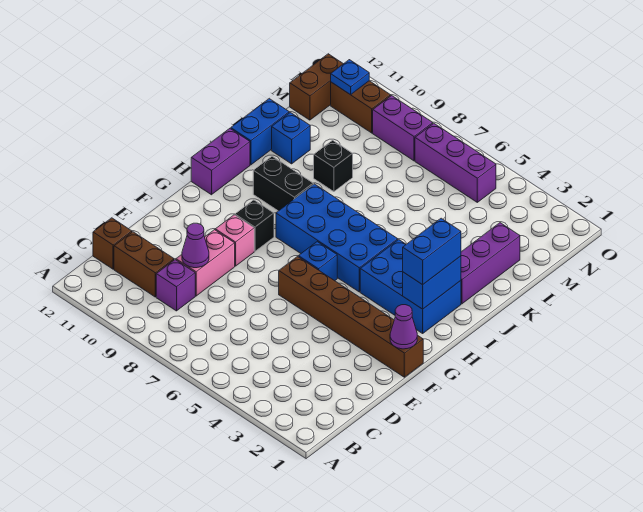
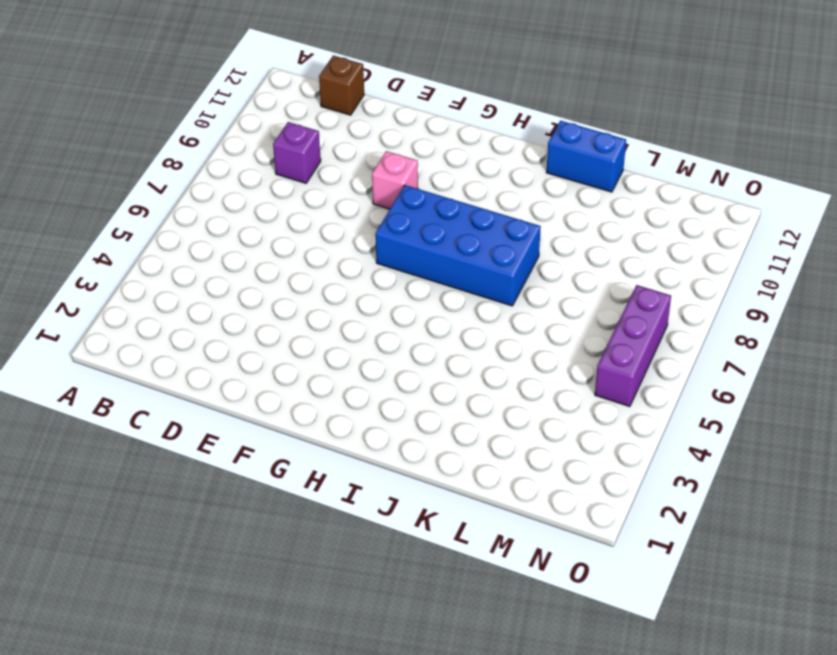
blue brick G7:J8 level 1 -> blue brick H5:I8 level 1
none -> brown brick C10:C11 level 1
none -> pink brick D9:E9 level 1
none -> brown brick F1:F6 level 1

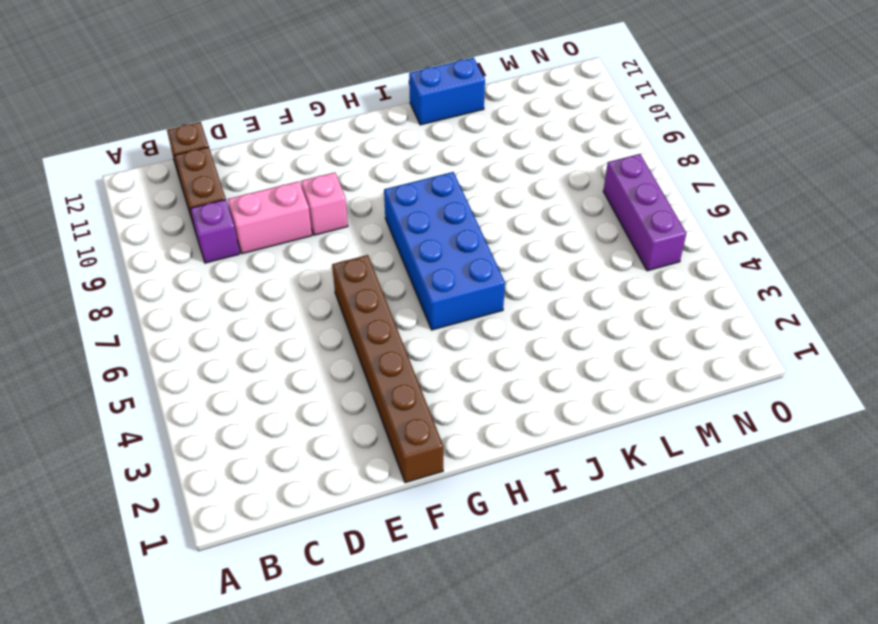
none -> blue brick G6 level 1
none -> black brick G9 level 1
none -> blue brick H2:I4 level 1

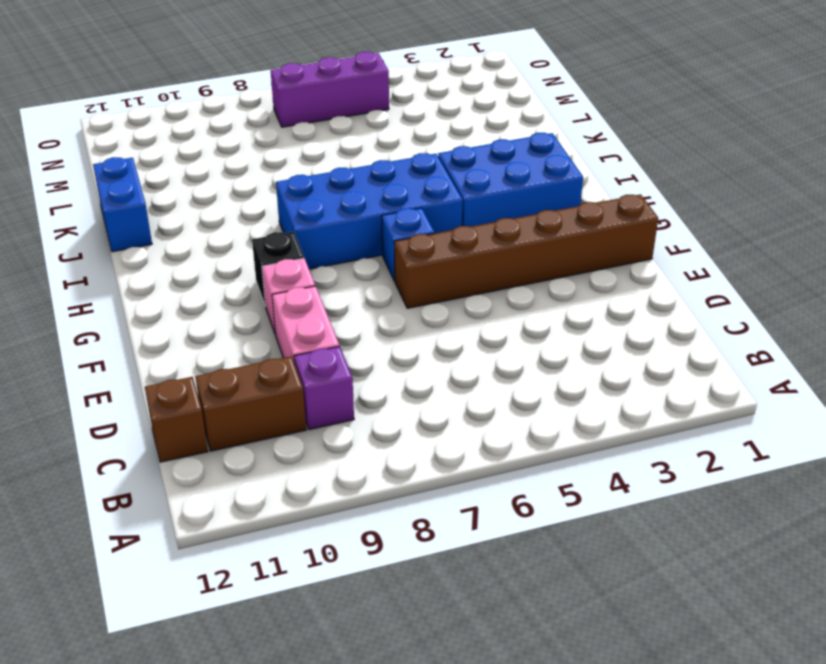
none -> purple brick H12:I12 level 1
none -> black brick I9:I10 level 1
none -> purple brick J2:L2 level 1

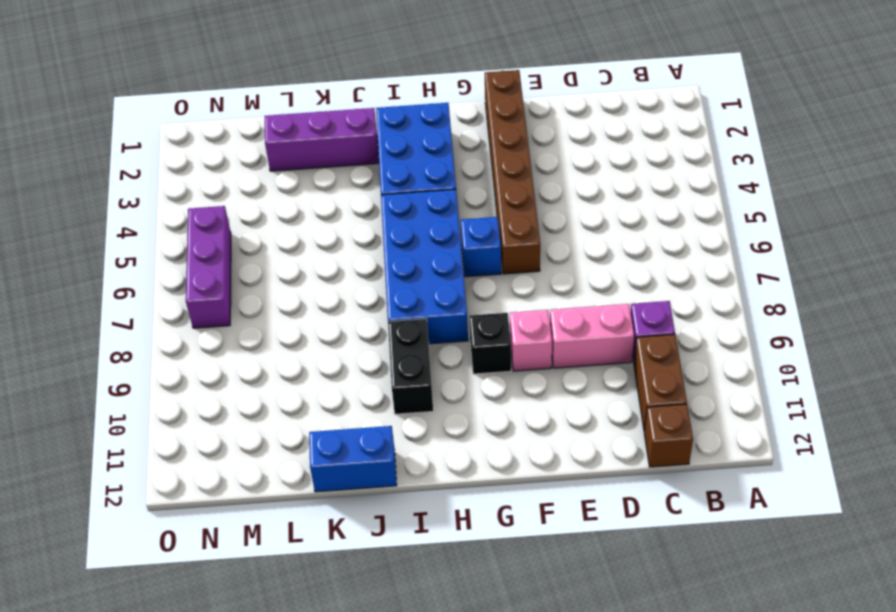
none -> purple brick H12:I12 level 1
none -> black brick K9 level 1
none -> blue brick K11 level 1

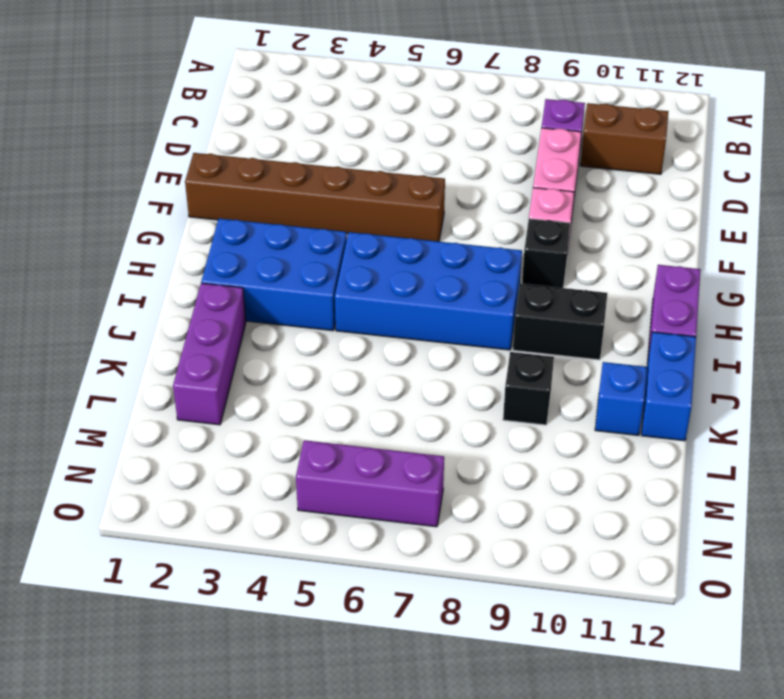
none -> brown brick C12 level 1
none -> blue brick G6 level 1
none -> brown brick M12:N12 level 1

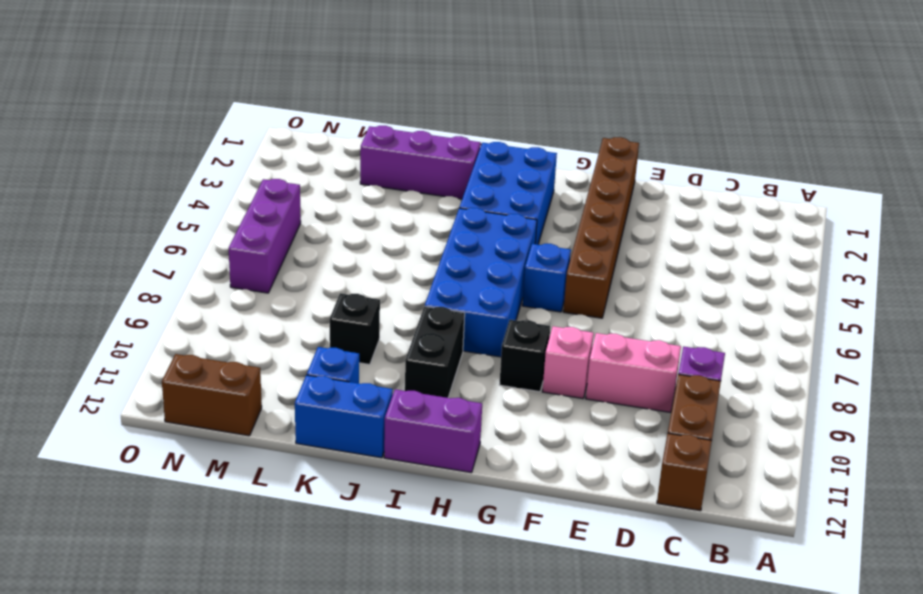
none -> purple brick N8:N9 level 1
none -> brown brick N10:N11 level 1
none -> purple cone D9 level 2

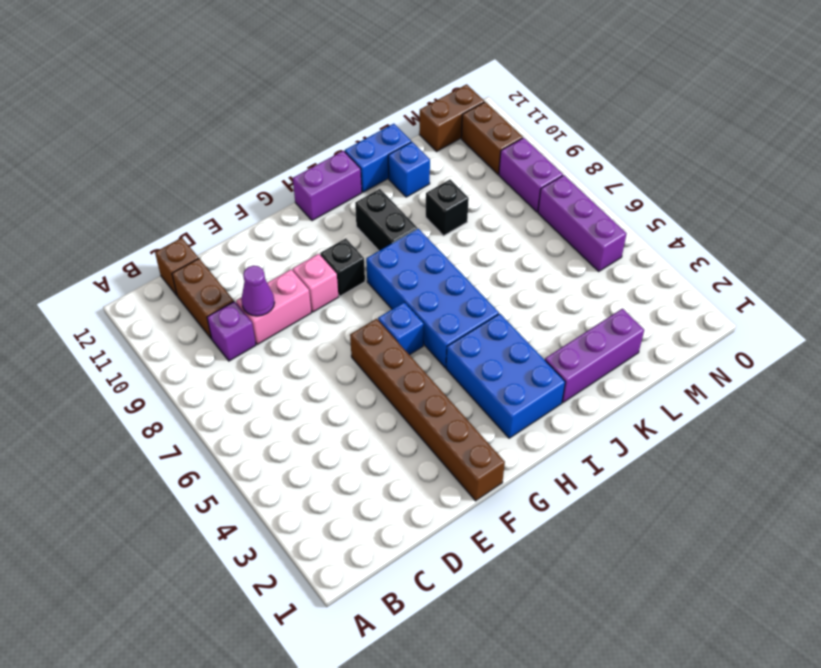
none -> purple cone F1 level 2
none -> blue brick H2:I2 level 2
none -> blue plate N11 level 2

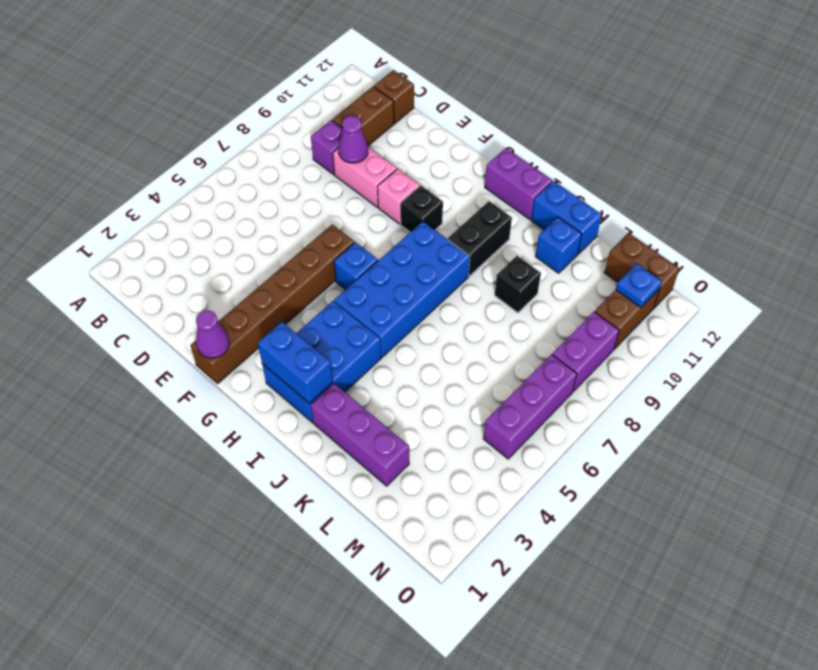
none -> blue brick H2:I2 level 3

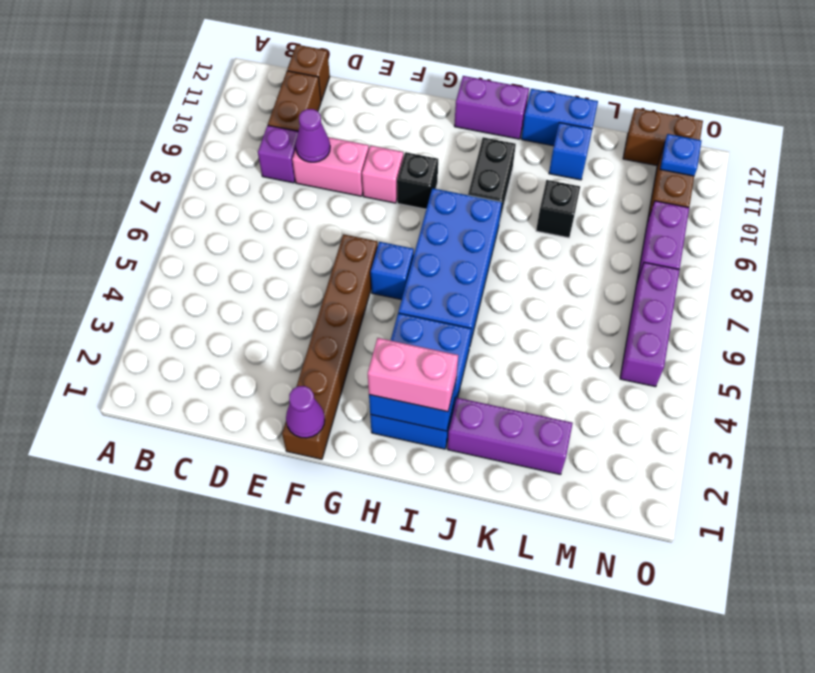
pink brick H2:I2 level 3 -> blue brick H2:I2 level 3

